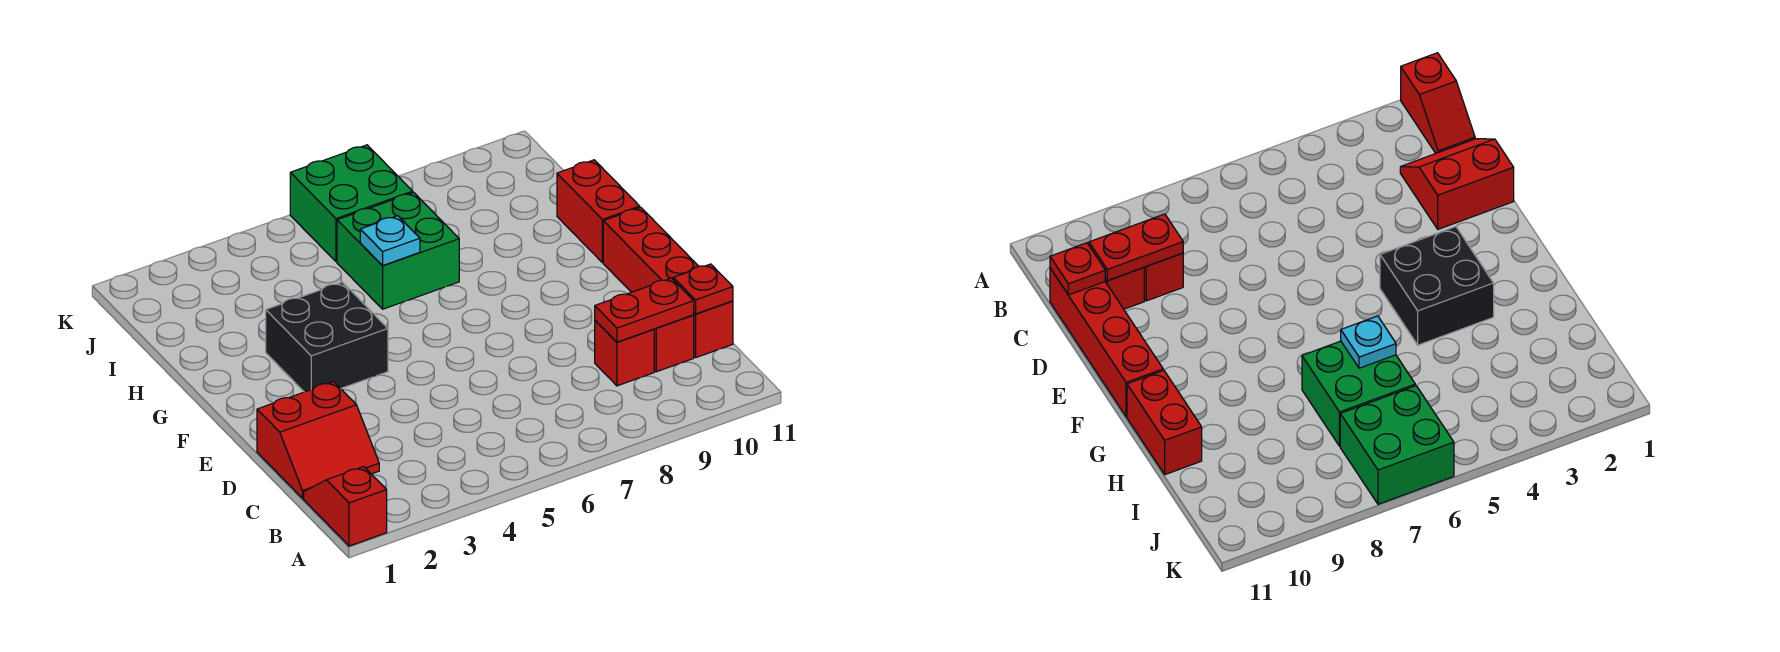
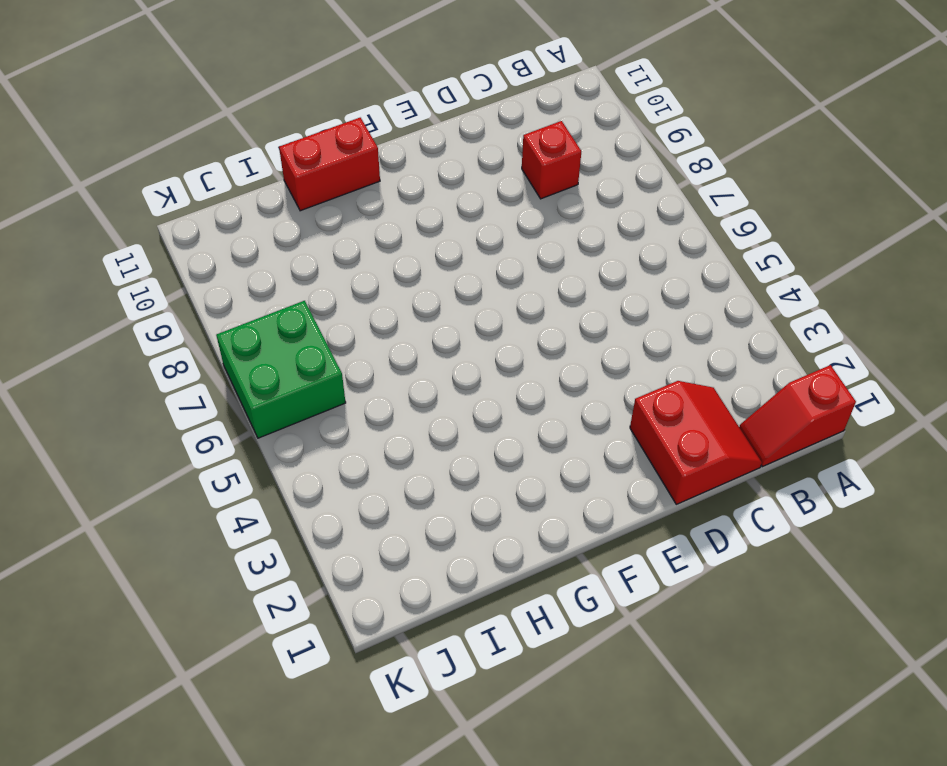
none -> red brick C10 level 1
none -> red brick C11:F11 level 1
none -> black brick F3:G4 level 1

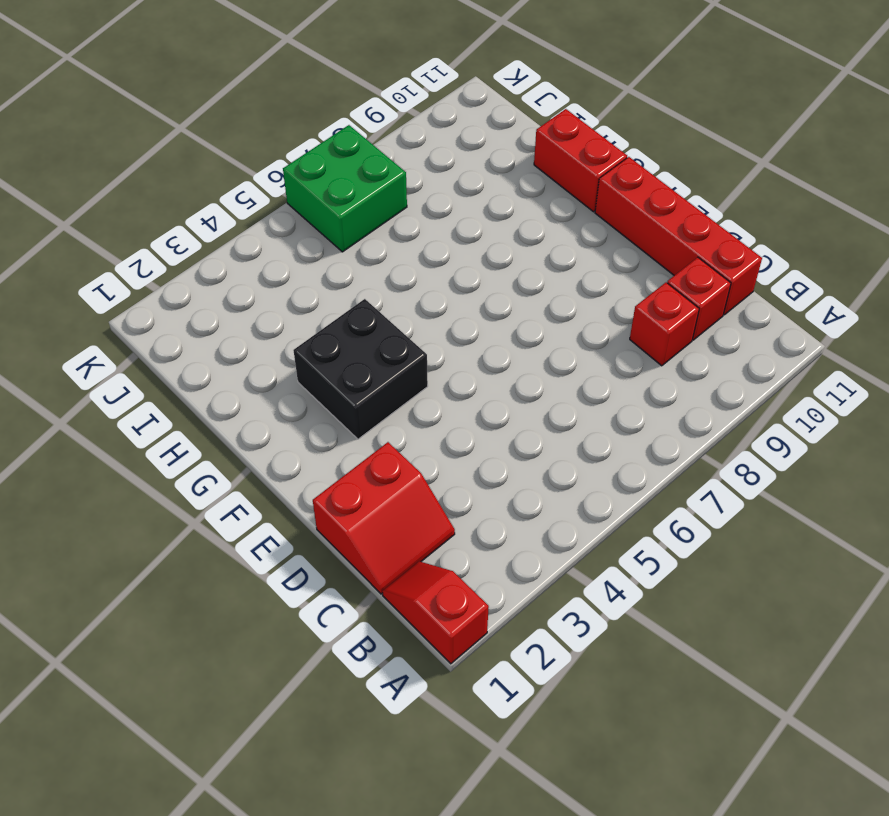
none -> green brick H6:I7 level 1
none -> red plate C9:C10 level 2
none -> red plate C11 level 2

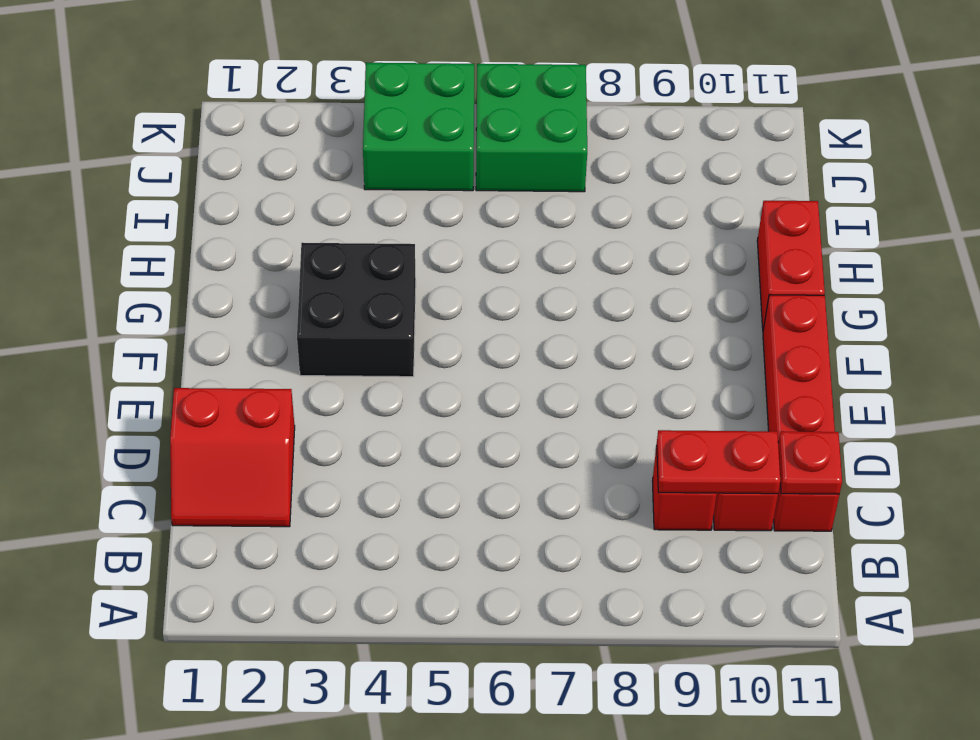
green brick J4:K5 level 1 -> green brick H6:I7 level 1
none -> red slope A1:B1 level 1 top A
none -> cyan plate H6 level 2

